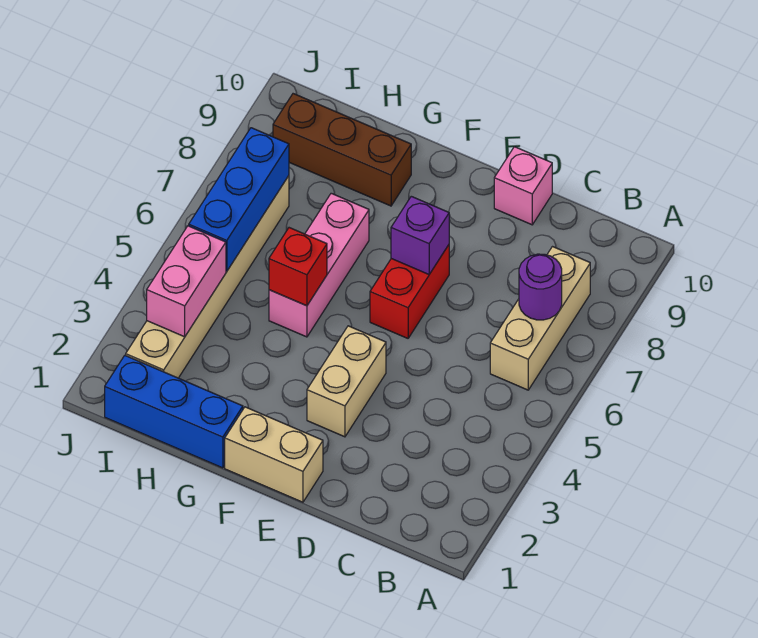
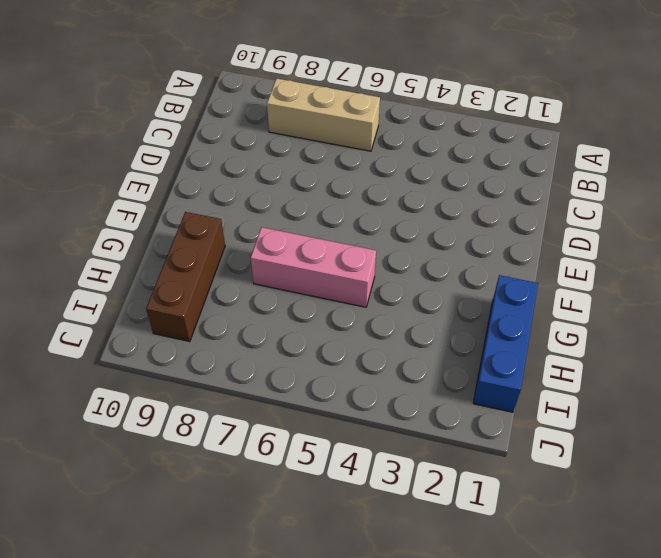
none -> pink brick D10 level 1
none -> tan brick E1:F1 level 1
none -> tan brick E3:E4 level 1

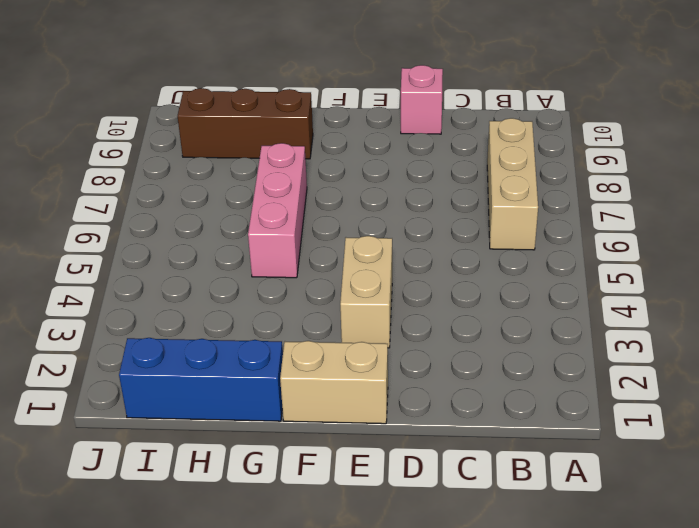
none -> red brick E6:E7 level 1
none -> tan brick I2:I7 level 1
none -> purple round brick B7 level 2

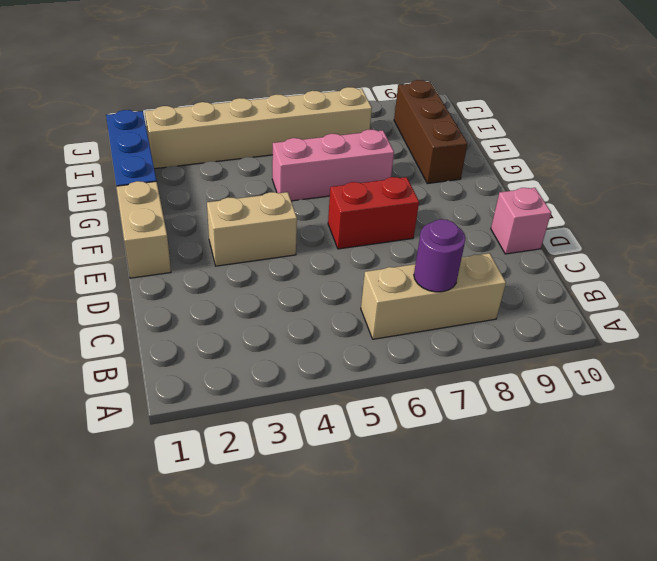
none -> purple brick E7 level 2
none -> red brick G5 level 2
none -> pink brick I3:I4 level 2

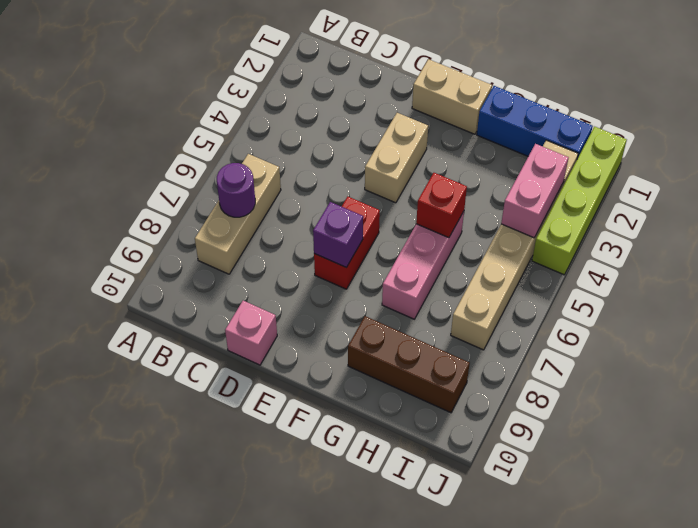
lime brick J1:J4 level 1 -> none
none -> blue brick I5:I7 level 2

